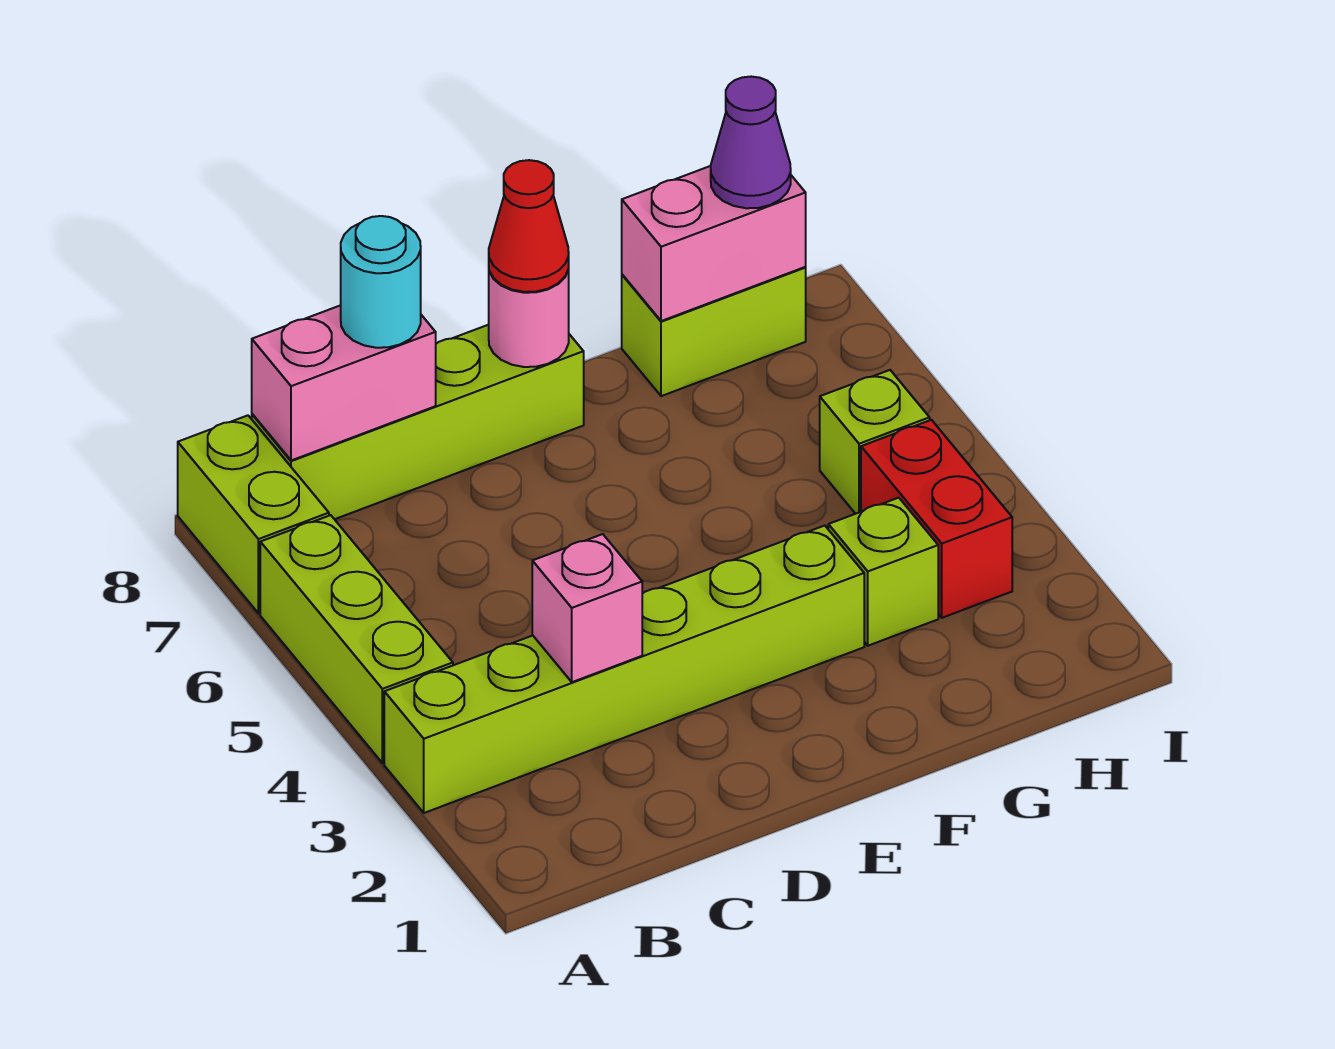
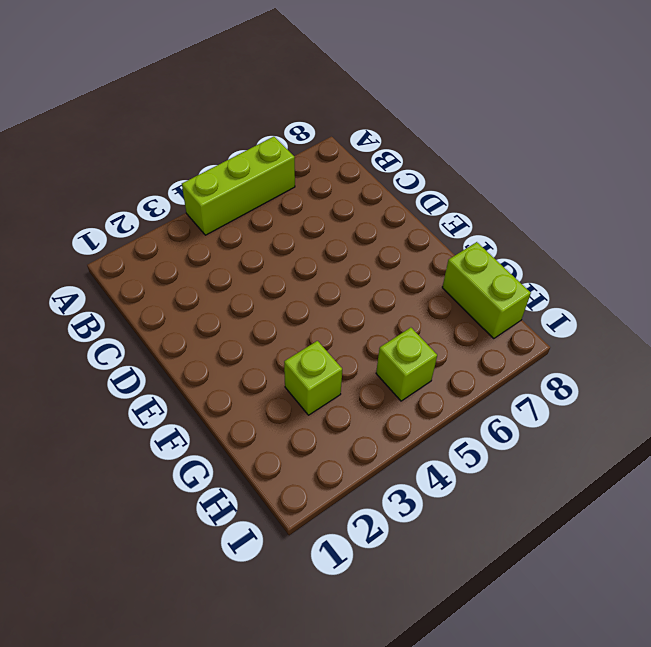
none -> lime brick A3:F3 level 1
none -> lime brick A7:A8 level 1
none -> lime brick B8:E8 level 1

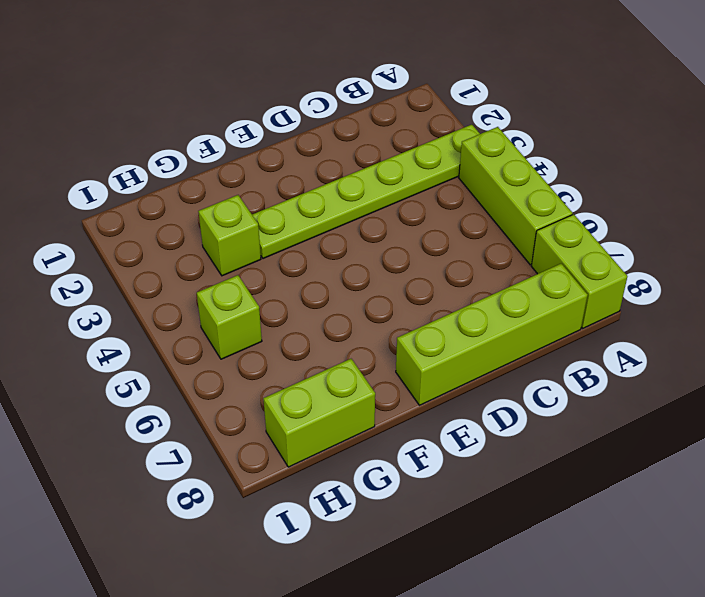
lime plate A3:F3 level 1 -> lime brick A3:F3 level 1
none -> red brick H3:H4 level 1
none -> pink brick B8:C8 level 2
none -> pink brick C3 level 2

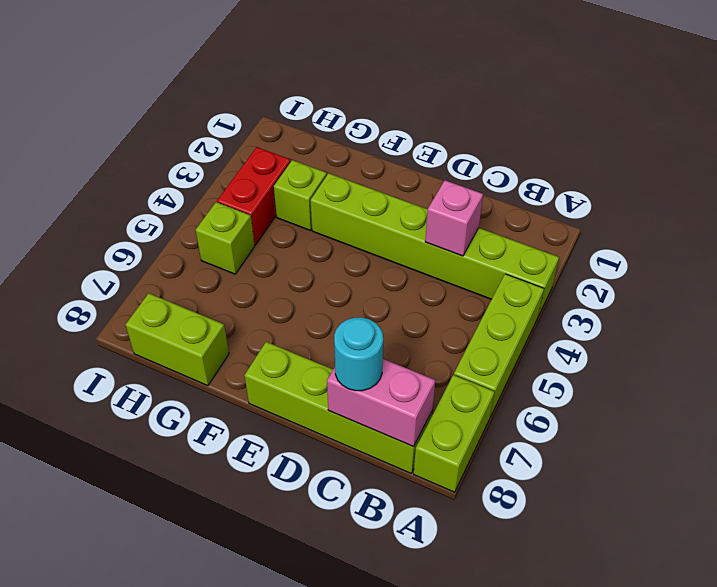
none -> pink round brick E8 level 2
none -> pink brick G8:H8 level 2
none -> red cone E8 level 3

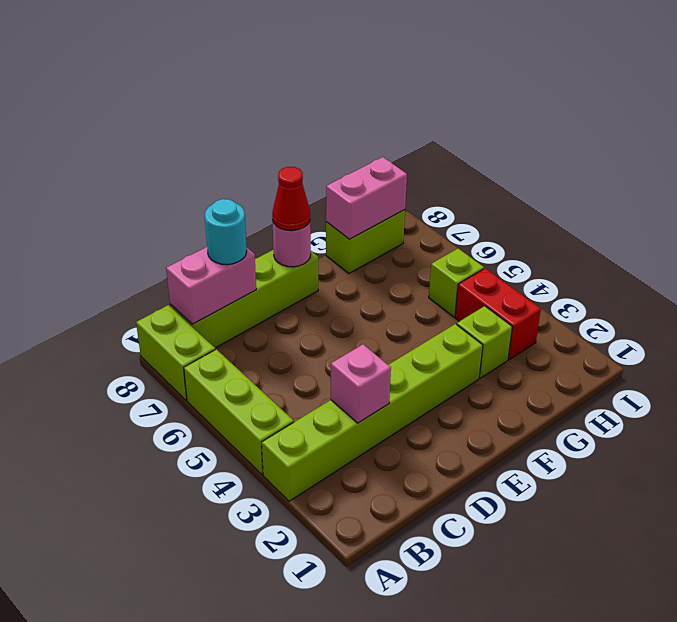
none -> purple cone H8 level 3

